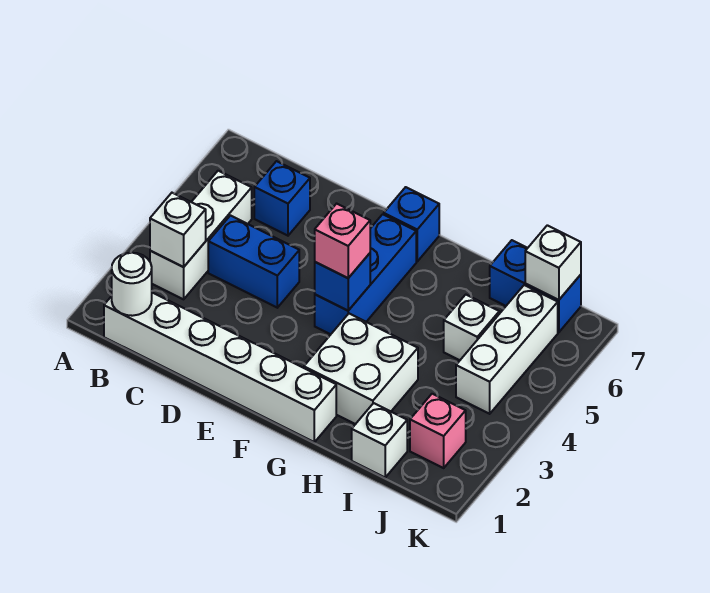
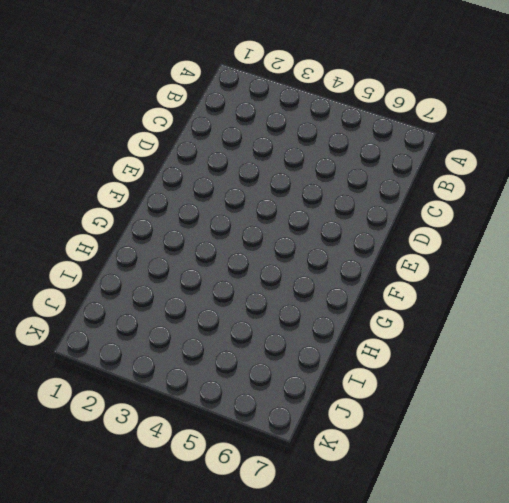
none -> white brick B1:G1 level 1
none -> white brick B3:B5 level 1
none -> blue brick C4:D4 level 1

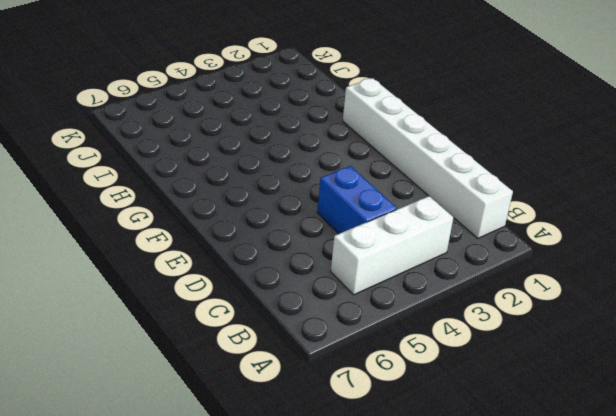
none -> blue brick C6 level 1
none -> blue brick F4:F6 level 1
none -> blue brick F7 level 1

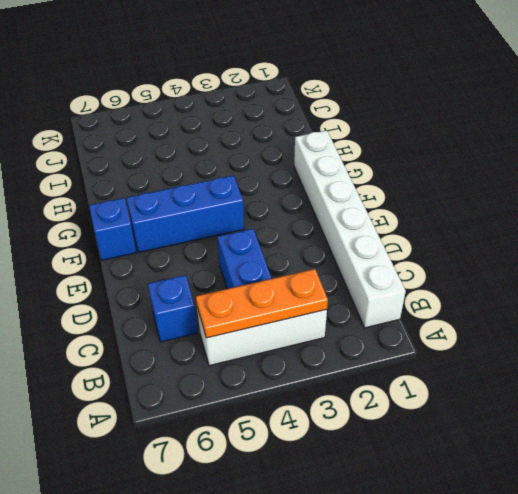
orange plate B3:B5 level 2 -> white brick B3 level 2
none -> white brick G2:H3 level 1
none -> white brick I1 level 1
none -> white brick I5 level 1

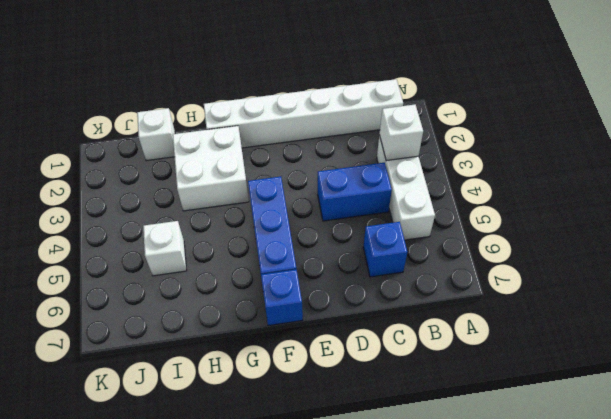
none -> blue brick I7:J7 level 1
none -> pink brick J2 level 1
none -> white brick J4:J6 level 1

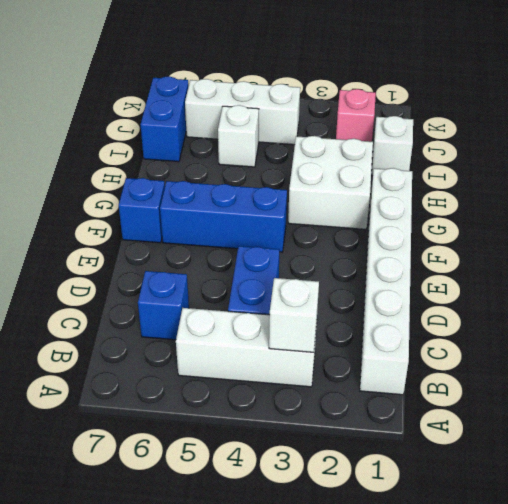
none -> white round brick B1 level 2
none -> blue brick F4 level 2
none -> white brick J7 level 2

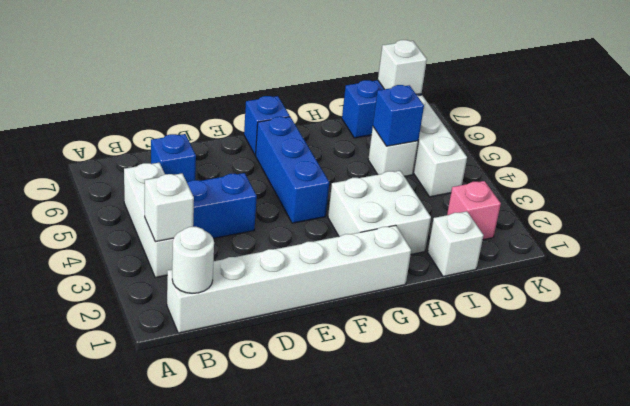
blue brick I5 level 2 -> blue brick F4 level 2
none -> pink brick F4 level 3

